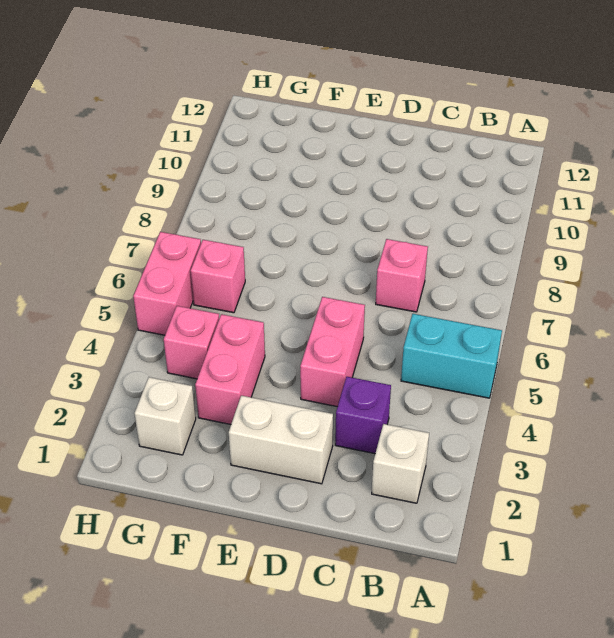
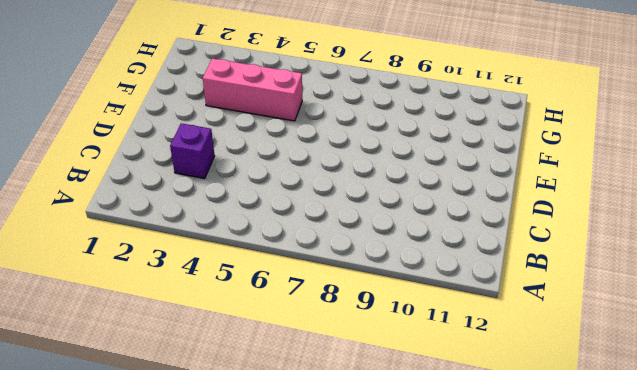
pink brick F3:F5 level 1 -> pink brick F3:F4 level 1
none -> cyan brick A5:B5 level 1
none -> white brick B2 level 1

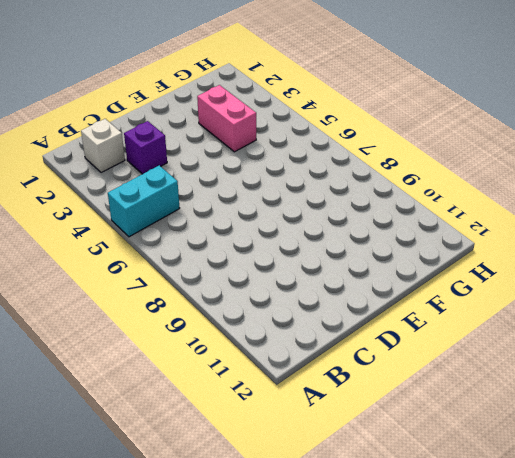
none -> pink brick C7 level 1
none -> white brick D2:E2 level 1

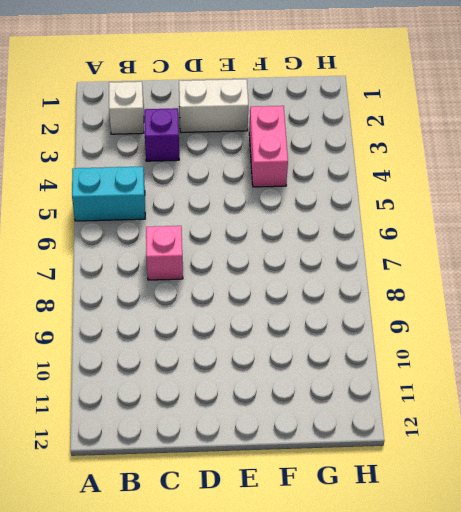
none -> pink brick D4:D5 level 1
none -> white brick G2 level 1

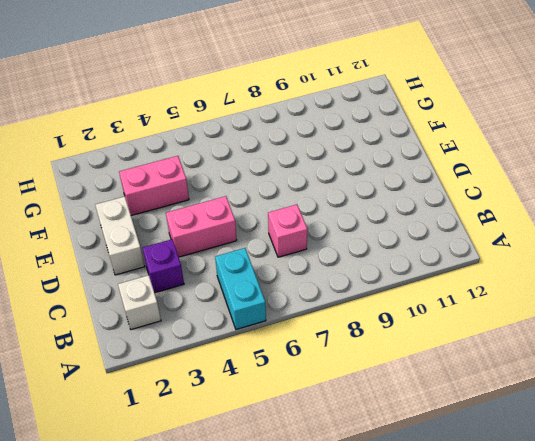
none -> white brick G2 level 1
none -> pink brick G4 level 1

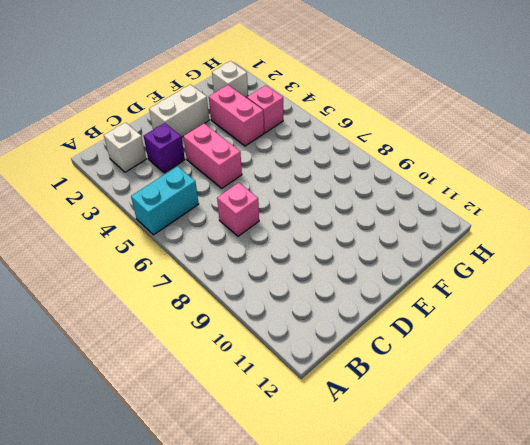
none -> pink brick G6 level 1
none -> pink brick H5:H6 level 1

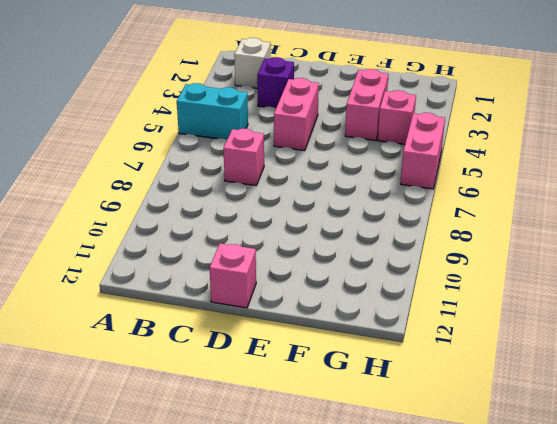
pink brick D12 level 1 -> pink brick G6 level 1
none -> white brick D2:E2 level 1
none -> white brick G2 level 1

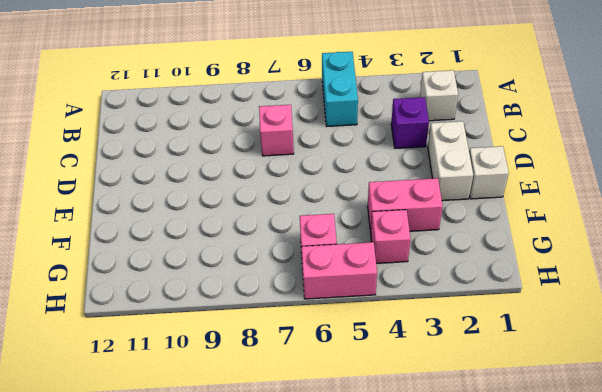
white brick E1 level 1 -> white brick G2 level 1
none -> pink brick D4:D5 level 1

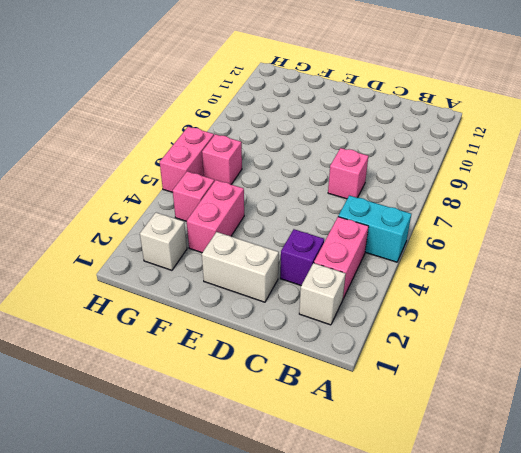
pink brick B3:B4 level 1 -> pink brick D4:D5 level 1

